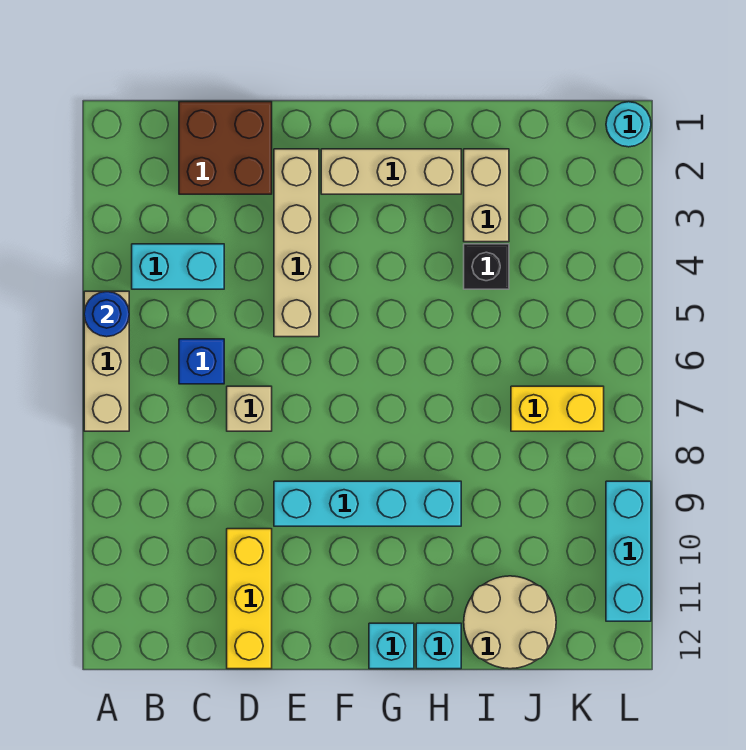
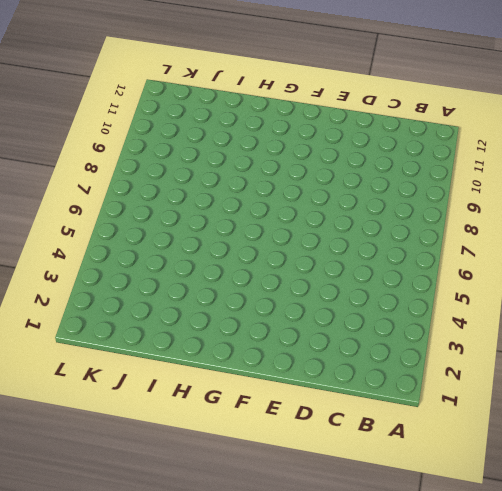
none -> tan brick A5:A7 level 1
none -> cyan brick B4:C4 level 1
none -> brown brick C1:D2 level 1

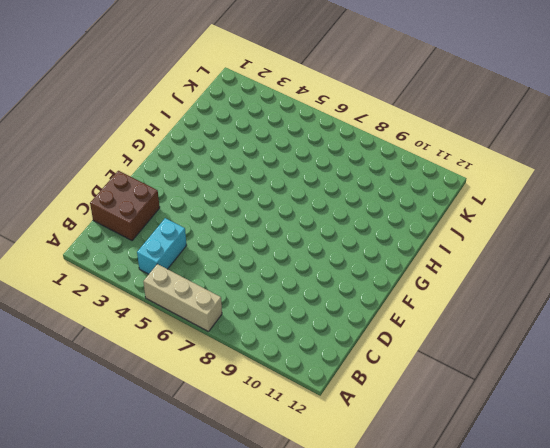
none -> blue brick C6 level 1
none -> tan brick D7 level 1
none -> yellow brick D10:D12 level 1

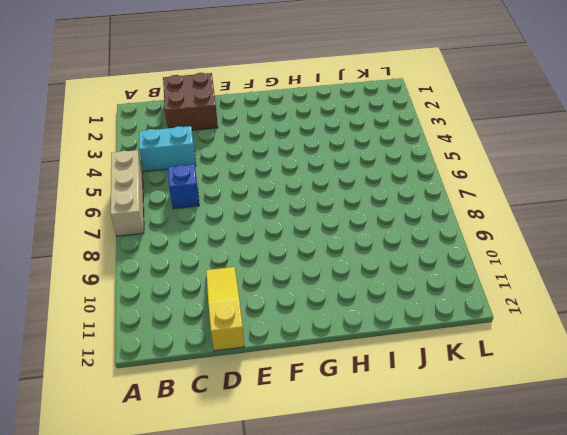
yellow slope D10:D12 level 1 top 12 -> yellow brick D10:D12 level 1
none -> tan brick D7 level 1
none -> tan brick E2:E5 level 1
none -> cyan brick E9:H9 level 1

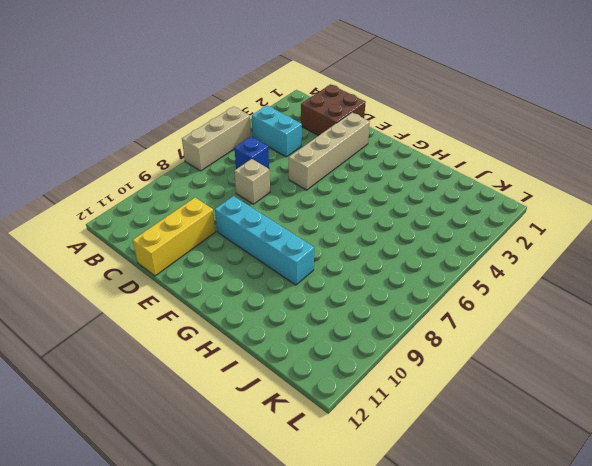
none -> tan brick F2:H2 level 1
none -> cyan brick G12 level 1
none -> cyan brick H12 level 1

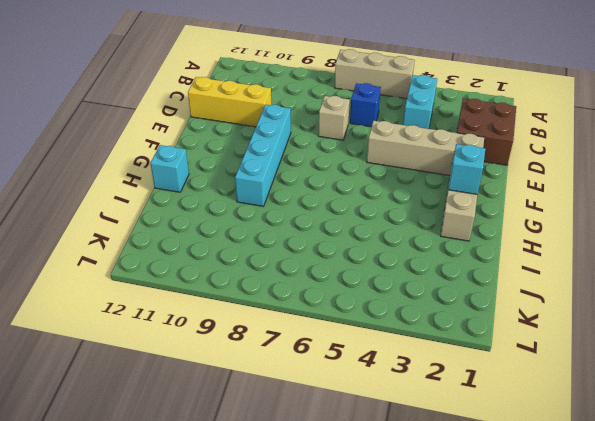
cyan brick G2 level 2 -> cyan brick G12 level 1
none -> tan brick I2:I3 level 1
none -> black brick I4 level 1
none -> tan round brick I11:J12 level 1

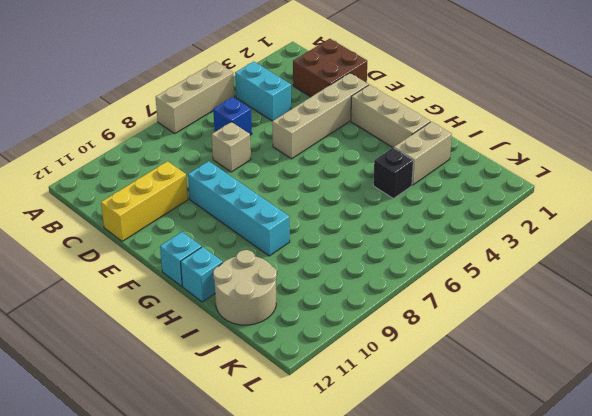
none -> yellow brick J7:K7 level 1
none -> cyan round brick L1 level 1
none -> cyan brick L9:L11 level 1

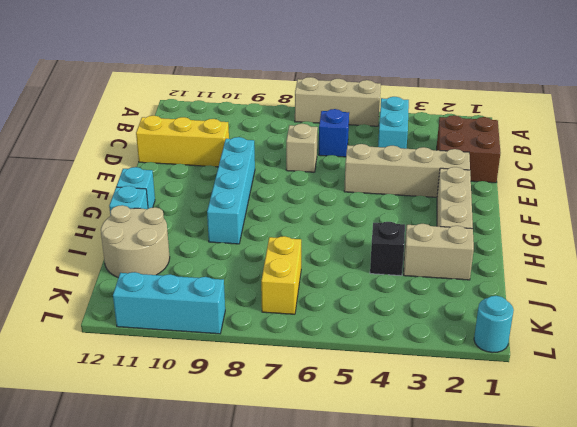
none -> blue round brick A5 level 2

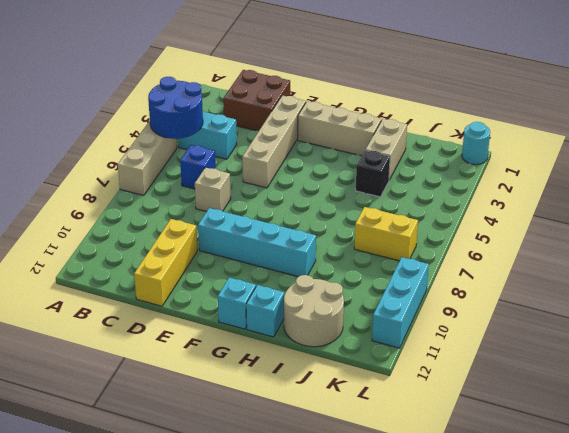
blue round brick A4:B5 level 2 -> blue round brick A5 level 2

